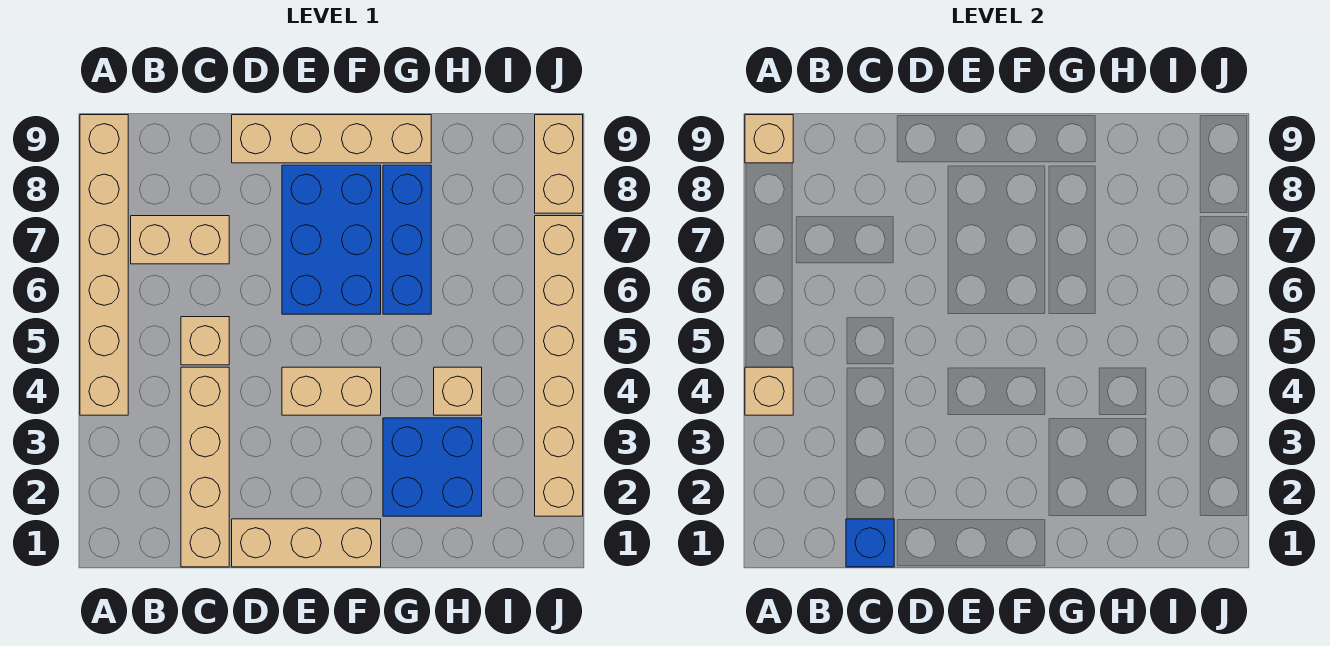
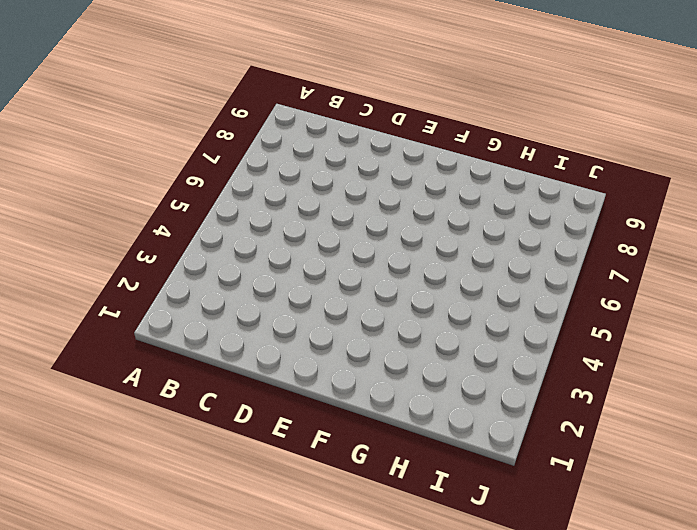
none -> tan brick A4:A9 level 1
none -> tan brick B7:C7 level 1
none -> tan brick C1:C4 level 1

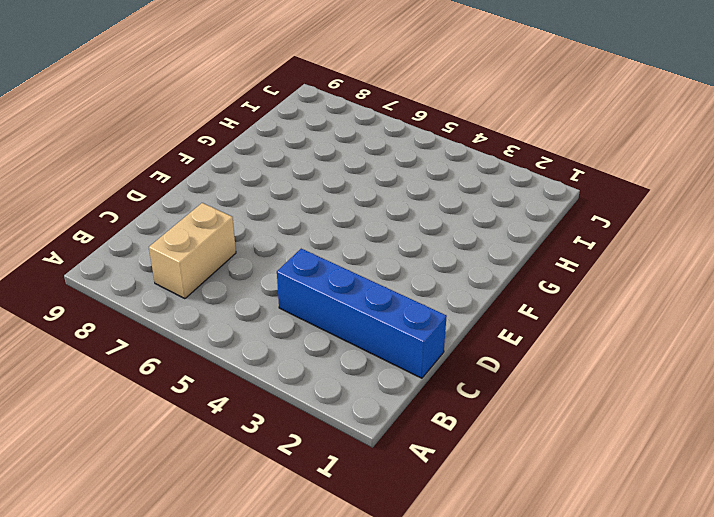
blue brick C1:C4 level 1 -> tan brick C1:C4 level 1
none -> tan brick A4:A9 level 1
none -> tan brick C5 level 1
none -> tan brick D1:F1 level 1

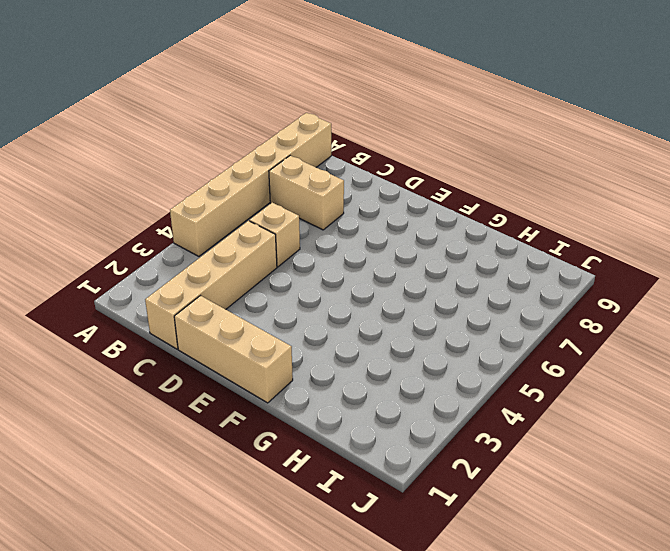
none -> tan brick D9:G9 level 1
none -> tan brick E4:F4 level 1
none -> blue brick E6:F8 level 1

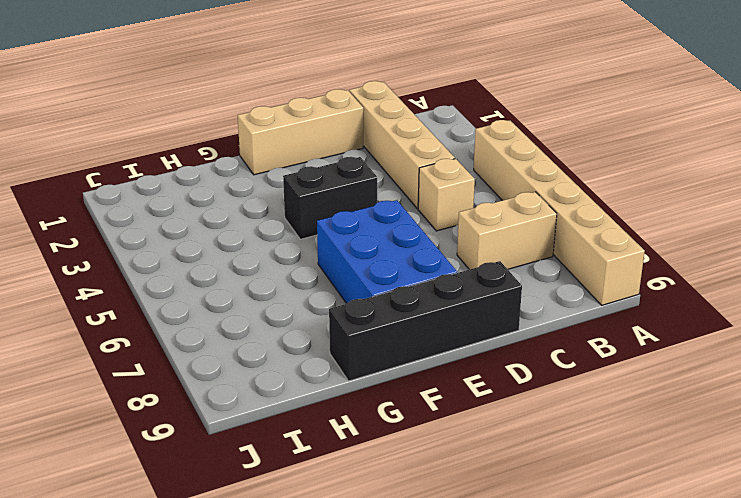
black brick D9:G9 level 1 -> tan brick D9:G9 level 1
black brick E4:F4 level 1 -> tan brick E4:F4 level 1
none -> blue brick G2:H3 level 1
none -> blue brick G6:G8 level 1
none -> tan brick H4 level 1

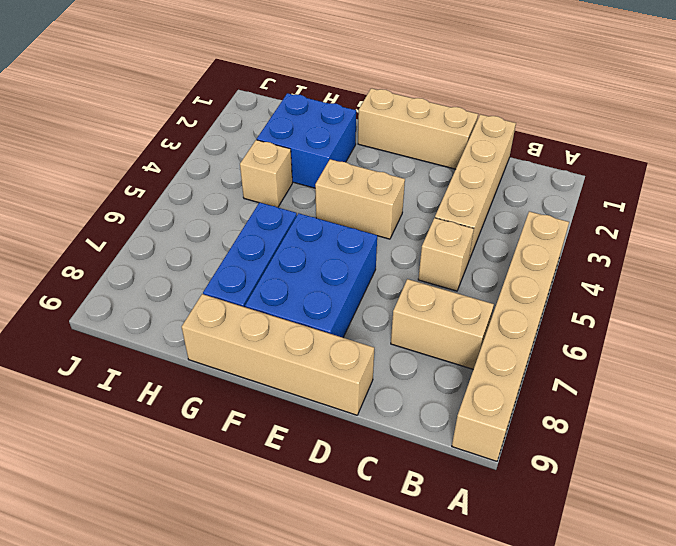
none -> tan brick J2:J7 level 1
none -> tan brick J8:J9 level 1
none -> tan brick A4 level 2

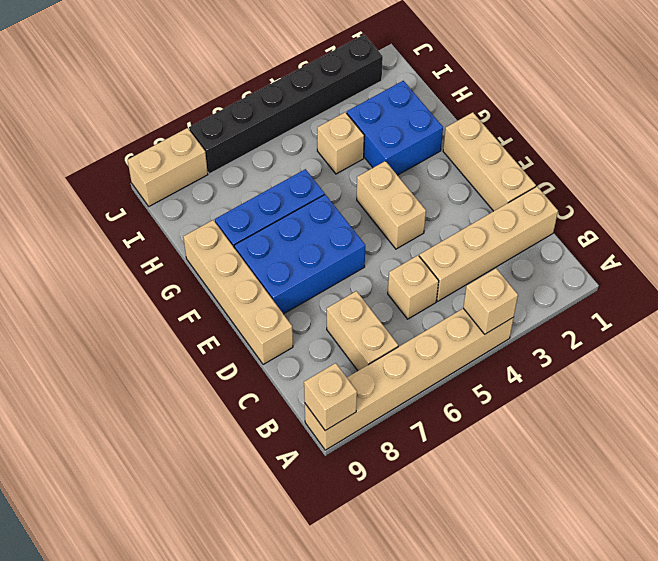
black brick J2:J7 level 1 -> tan brick J2:J7 level 1
none -> blue brick C1 level 2

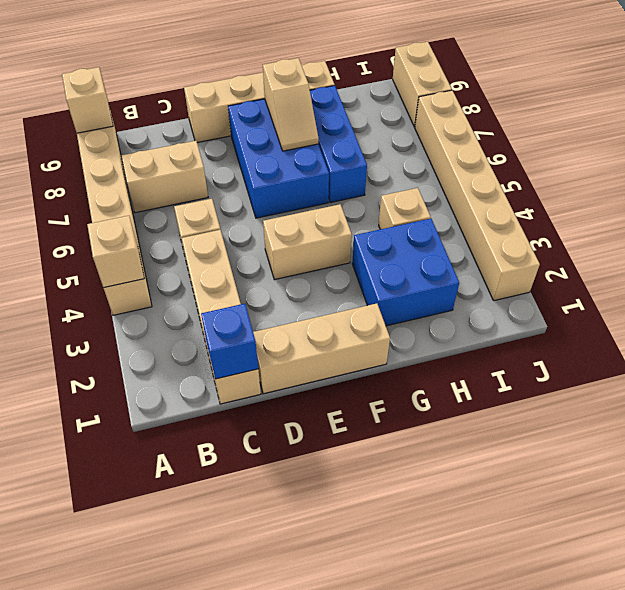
tan slope F7:F8 level 2 top 8 -> none

